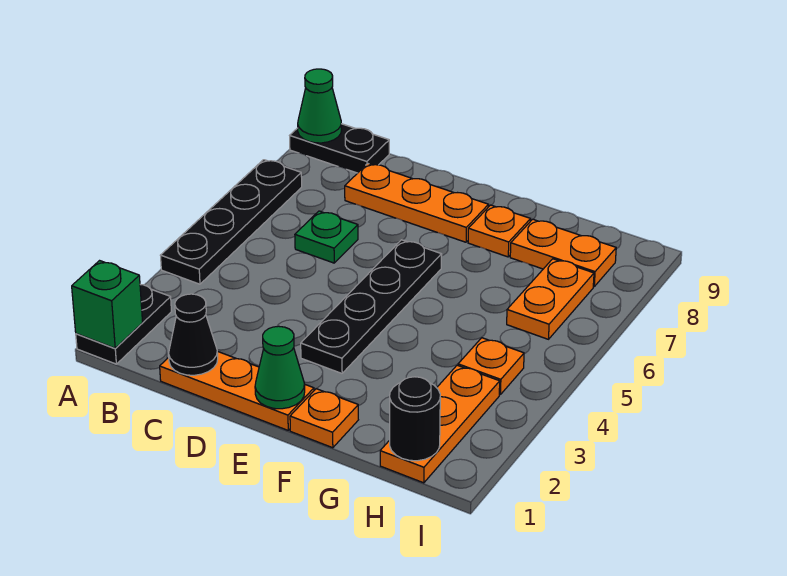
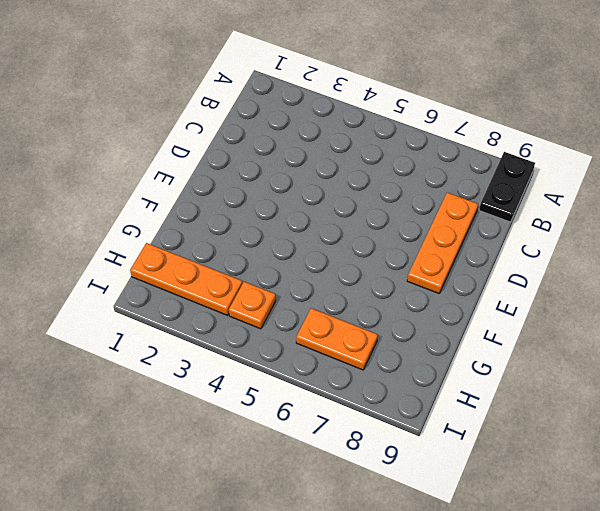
none -> black plate A1:A2 level 1
none -> black plate A4:A7 level 1
none -> orange plate C1:E1 level 1

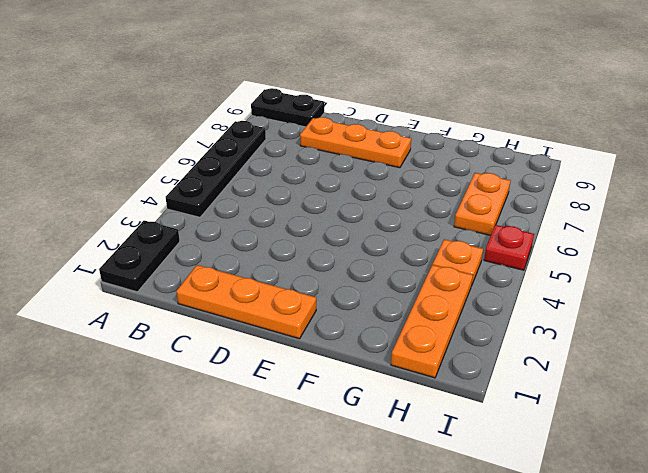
red plate I5 level 1 -> none
none -> green plate C6 level 1
none -> black plate E3:E6 level 1
none -> orange plate F1 level 1

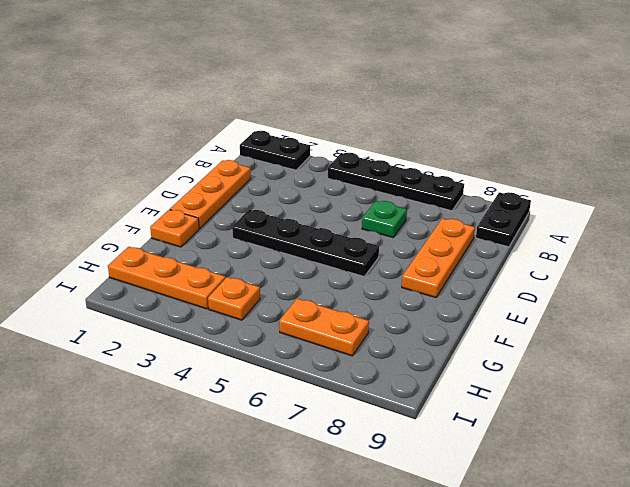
none -> orange plate F8 level 1
none -> orange plate G8:H8 level 1
none -> green brick A1 level 2

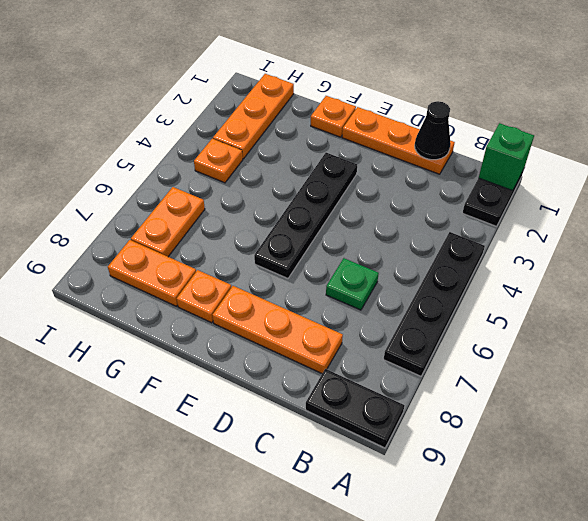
none -> green cone A9 level 2
none -> green cone E1 level 2
none -> black round brick H1 level 2

